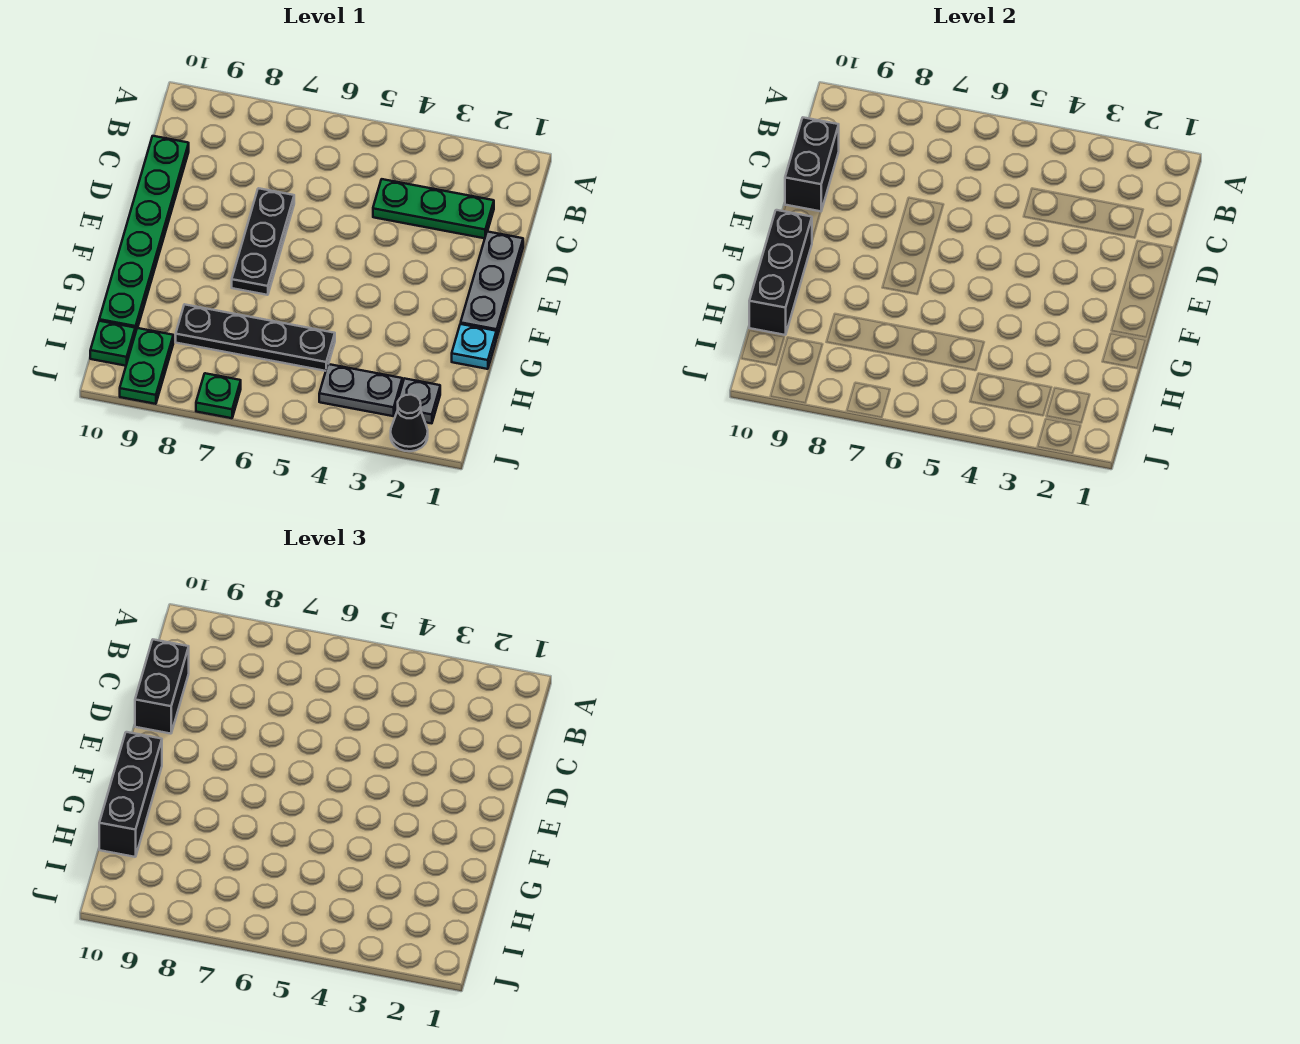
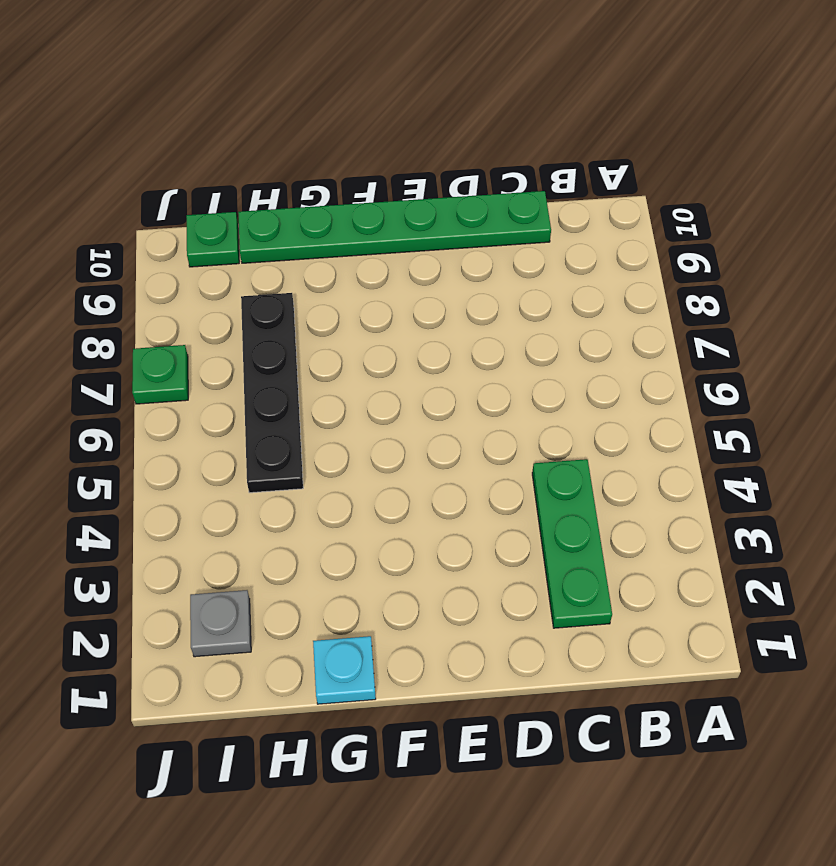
none -> grey plate D1:F1 level 1
none -> black plate D7:F7 level 1
none -> grey plate I3:I4 level 1

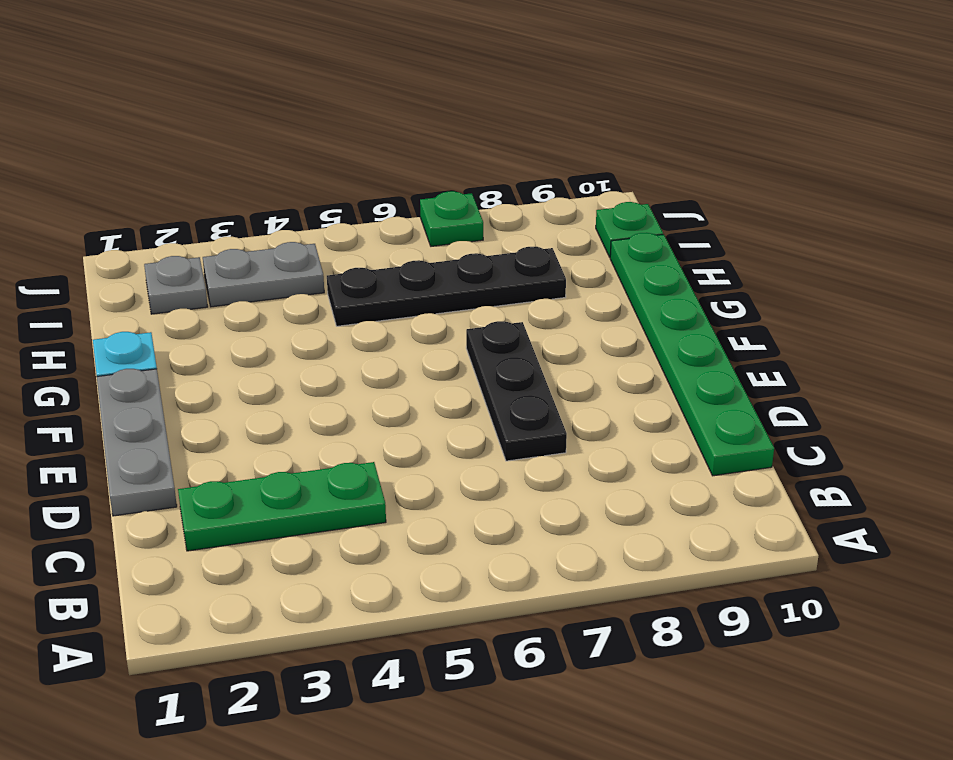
none -> green plate I9:J9 level 1
none -> black cone J2 level 1
none -> black brick C10:D10 level 2

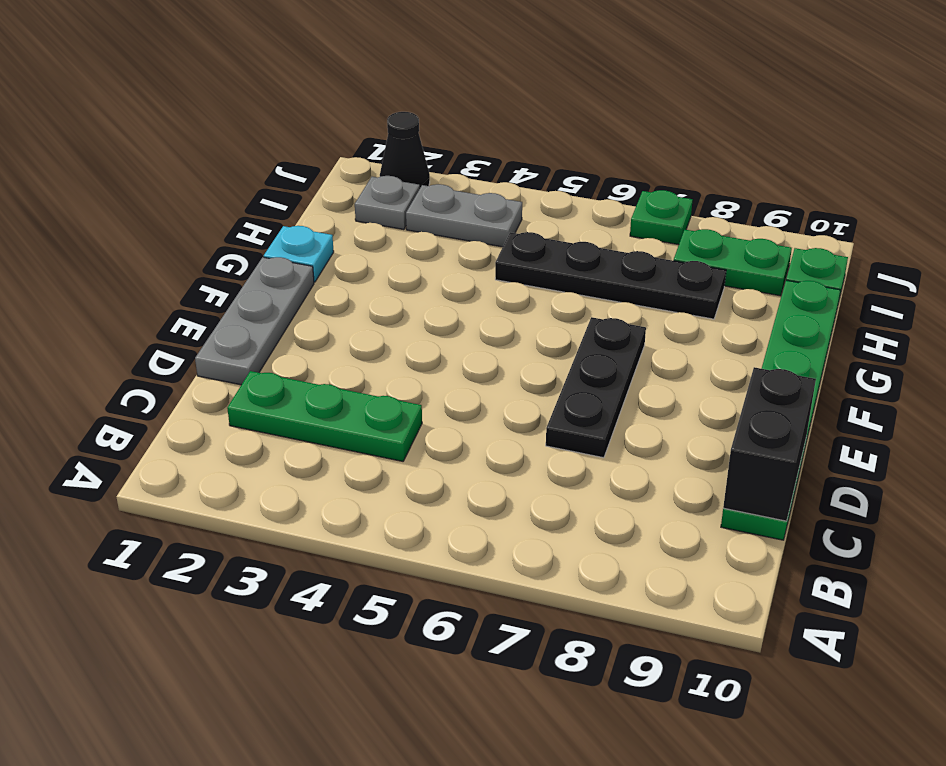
green plate I8:I9 level 1 -> green plate I9:J9 level 1
none -> black brick F10:H10 level 2
none -> black brick C10:D10 level 3
none -> black brick F10:H10 level 3

